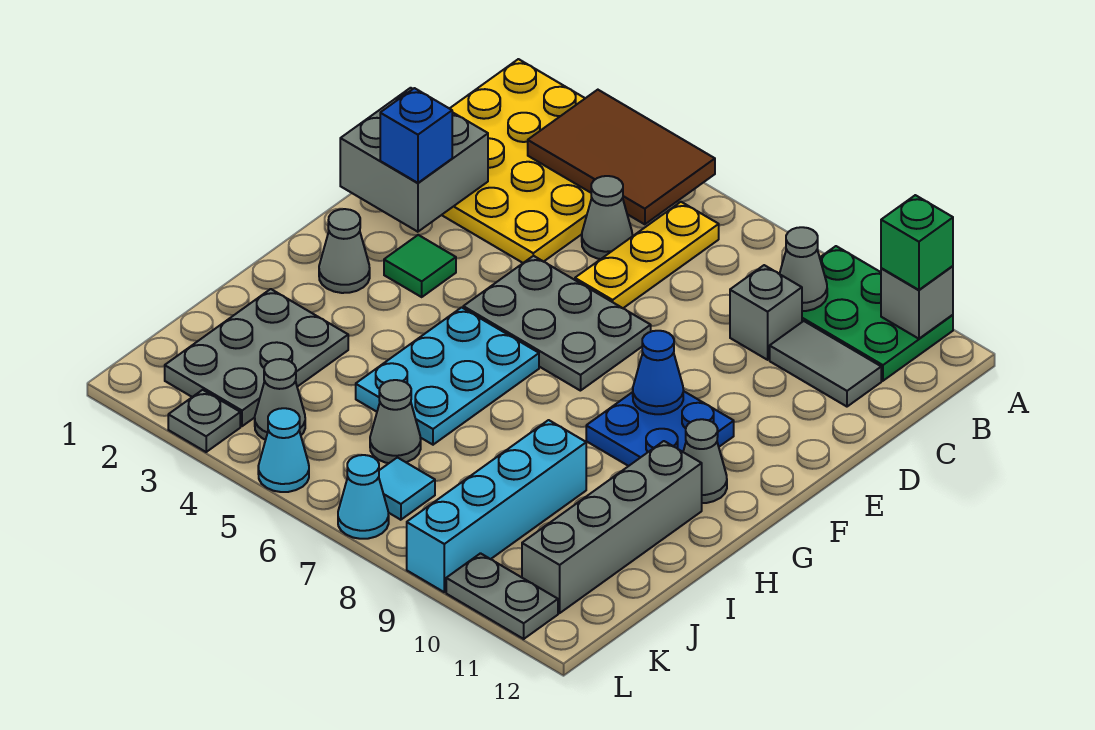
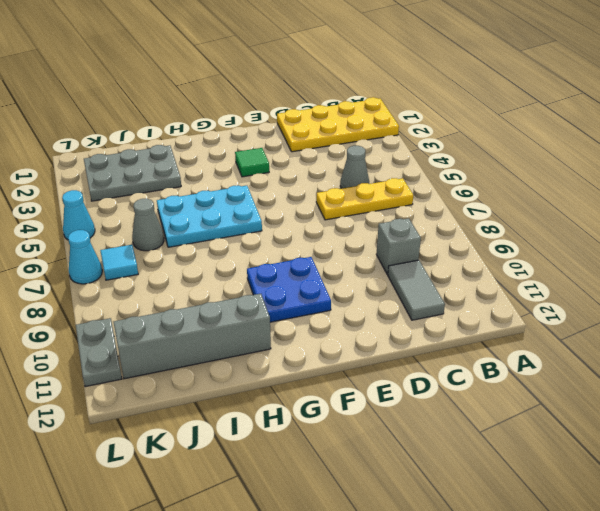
yellow plate A1:D2 level 1 -> yellow plate A1:D4 level 1
none -> green plate A9:B11 level 1
none -> grey plate E5:F7 level 1
none -> grey cone G2 level 1

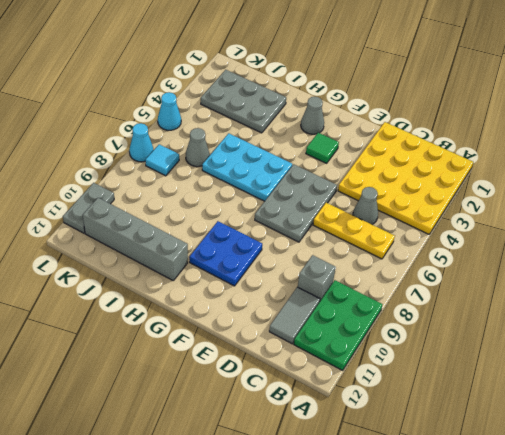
none -> grey cone G11 level 1
none -> cyan brick I9:L9 level 1
none -> grey cone K4 level 1

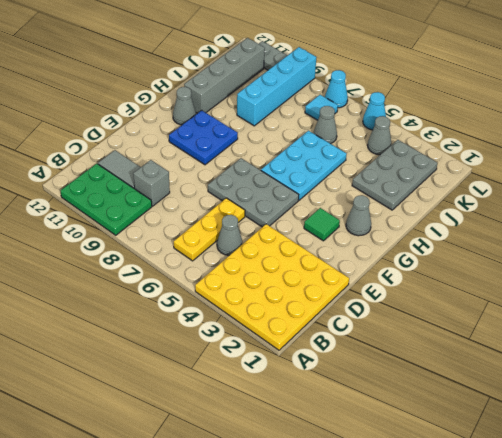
none -> grey plate L3 level 1
none -> brown tile A3:B5 level 2
none -> grey brick A11 level 2

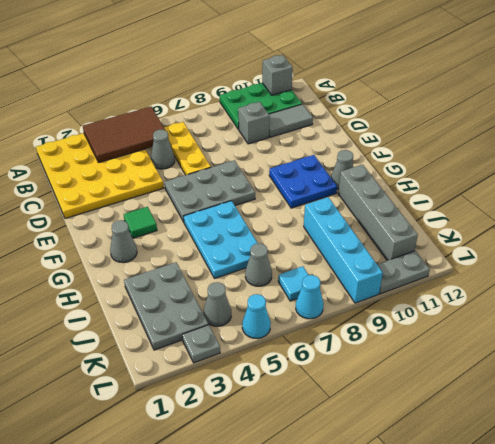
none -> grey cone B9 level 2
none -> grey brick D1:E2 level 2
none -> blue cone F9 level 2

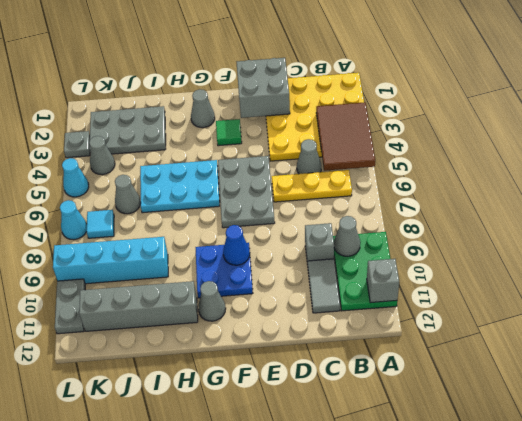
none -> green brick A11 level 3
none -> blue brick E2 level 3

